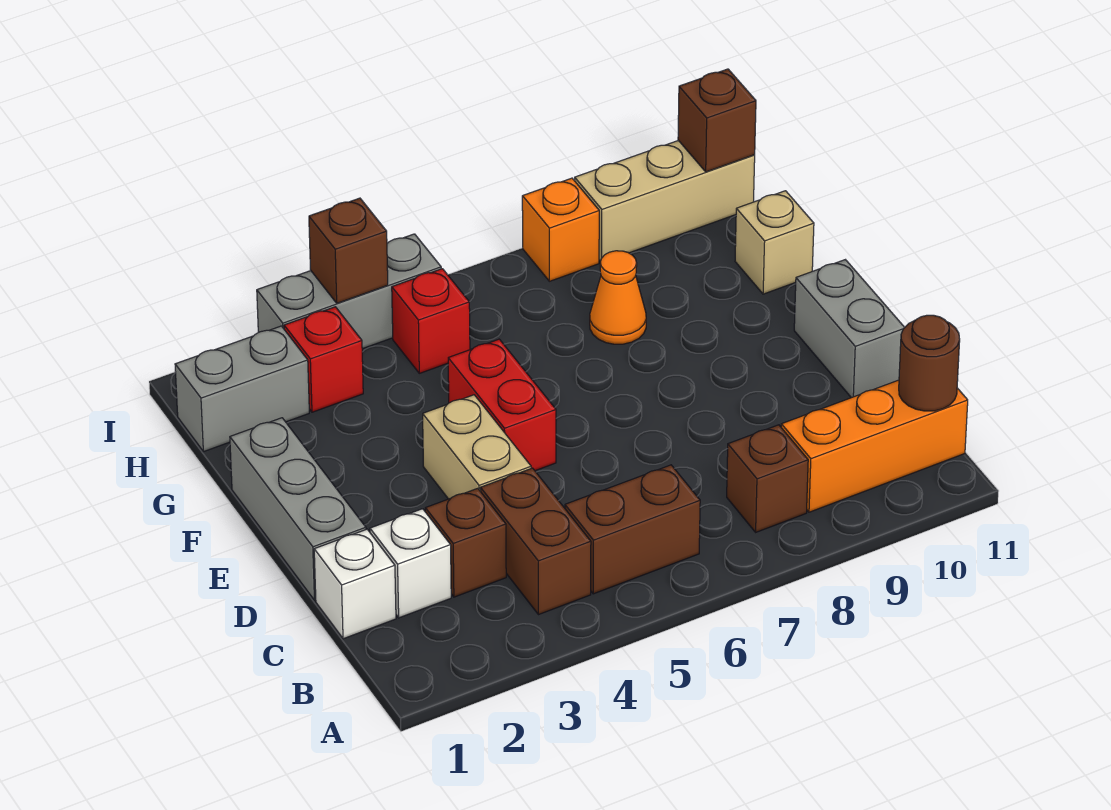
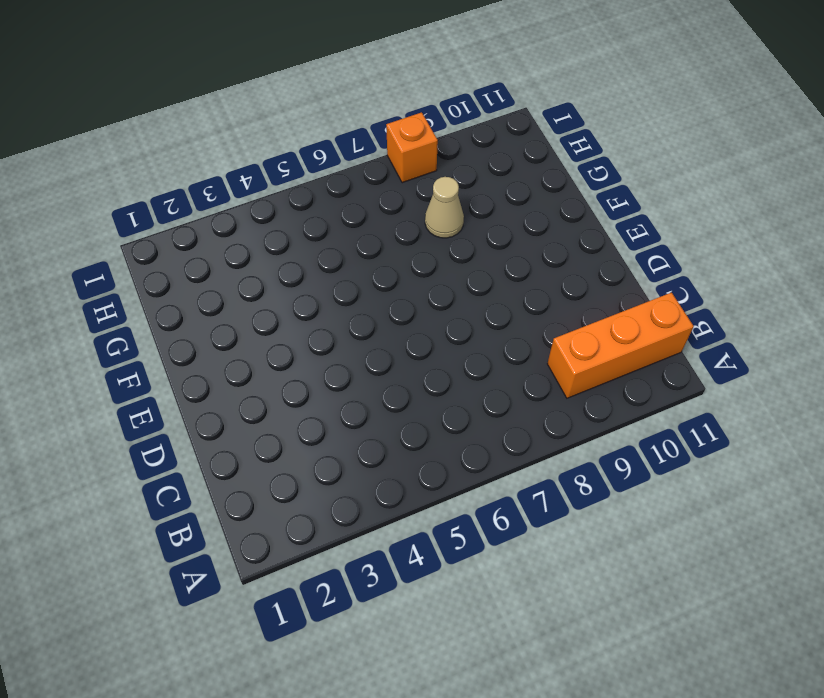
tan cone G8 level 1 -> orange cone G8 level 1
none -> brown brick B4:C4 level 1
none -> brown brick B5:B6 level 1
none -> brown brick B8 level 1

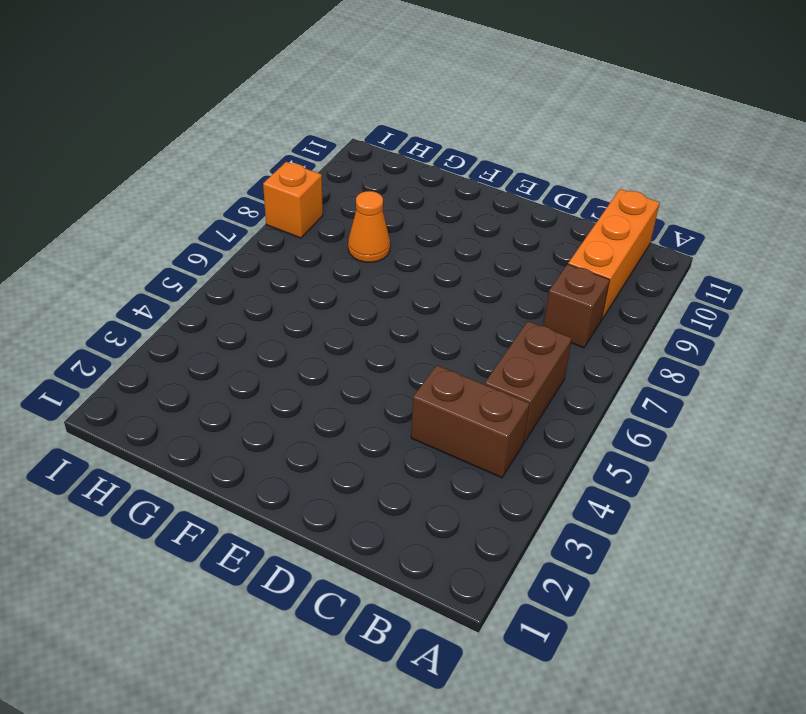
none -> white brick C1 level 1
none -> white brick C2 level 1
none -> brown brick C3 level 1

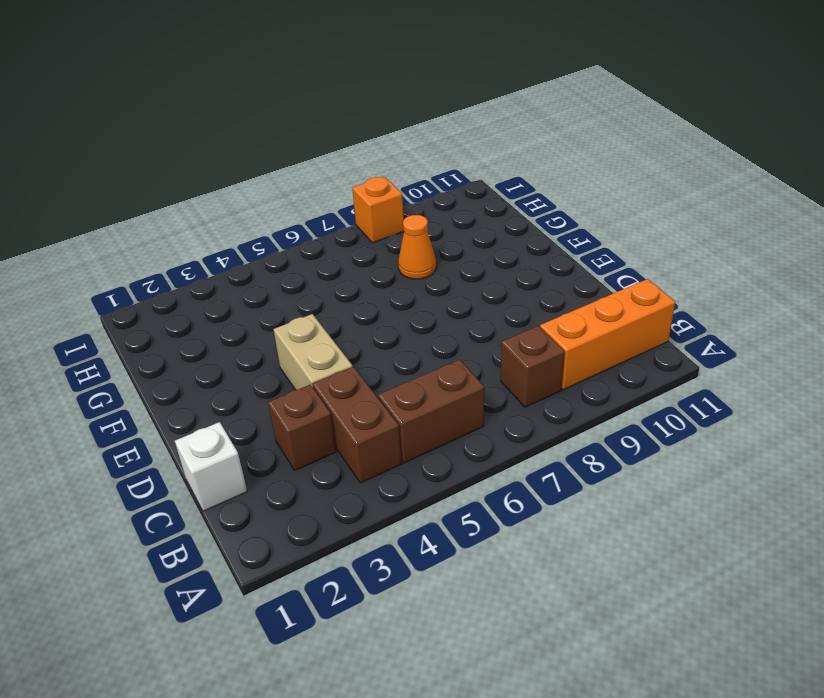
none -> white brick C2 level 1
none -> grey brick D1:F1 level 1
none -> grey brick D11:E11 level 1

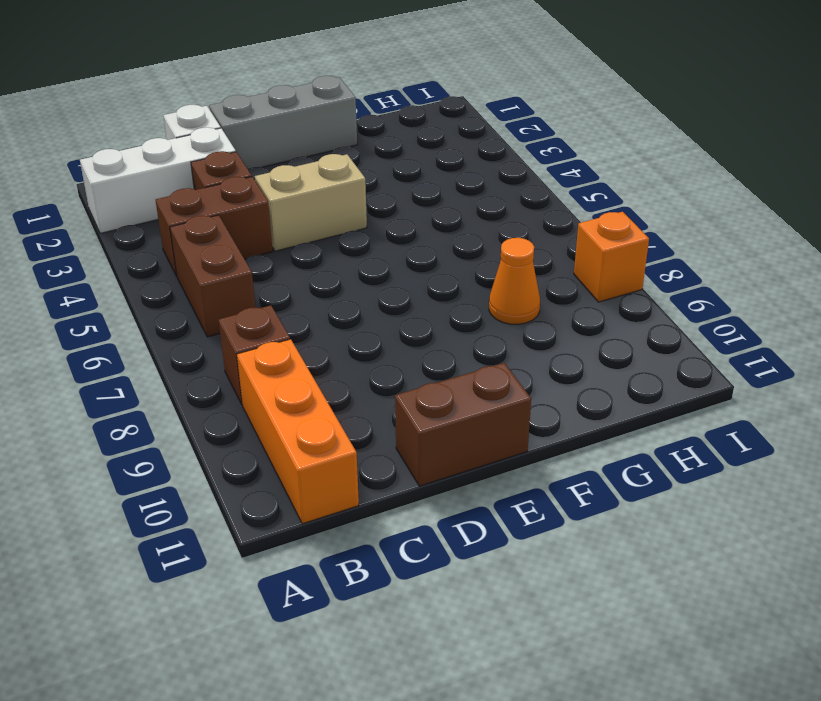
white brick A2:C2 level 1 -> white brick C2 level 1
brown brick D11:E11 level 1 -> grey brick D11:E11 level 1
none -> red brick E5:F5 level 1
none -> tan brick G11 level 1
none -> grey brick H1:H2 level 1

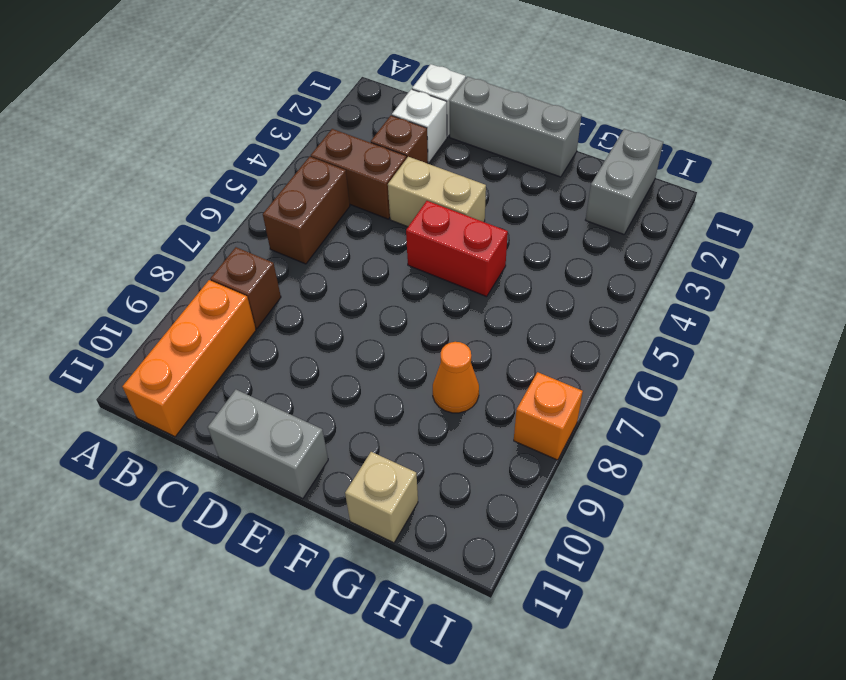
none -> red brick H3 level 1
none -> red brick H5 level 1
none -> grey brick I3:I5 level 1

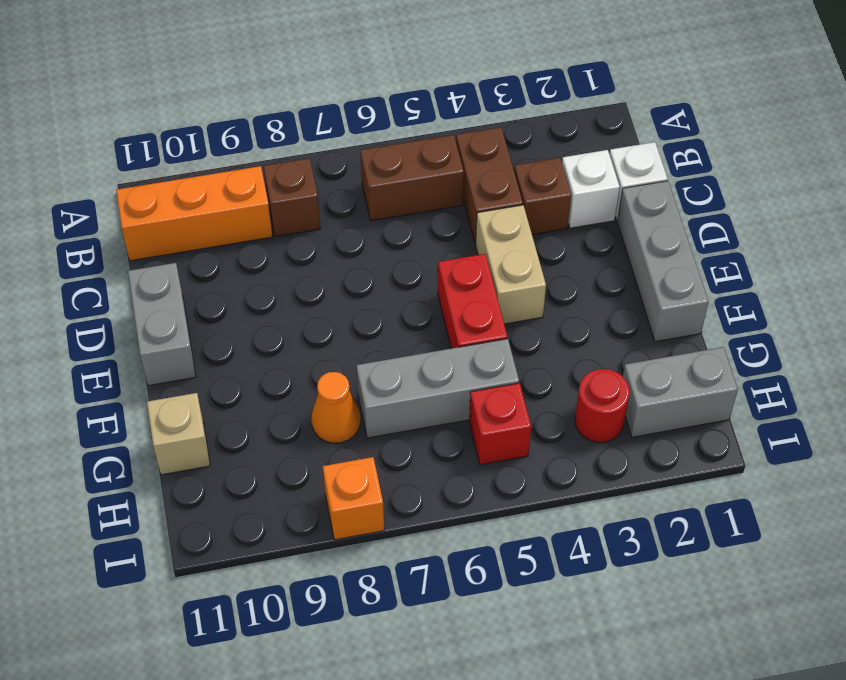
grey brick G5:G7 level 1 -> grey brick I3:I5 level 1
red round brick H3 level 1 -> red brick H3 level 1
none -> tan brick I9:I11 level 1
none -> brown round brick B11 level 2
none -> brown brick I4 level 2

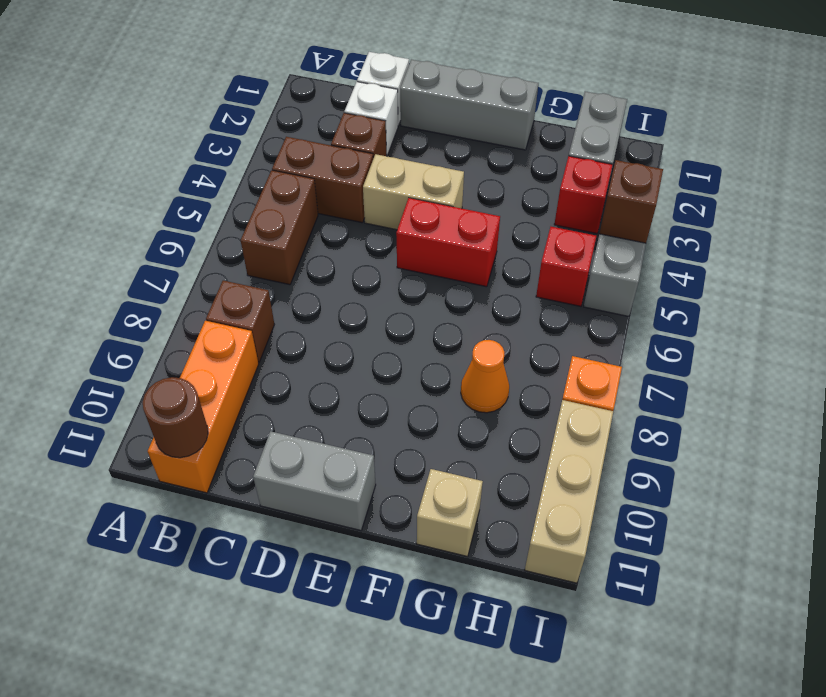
none -> brown brick I11 level 2

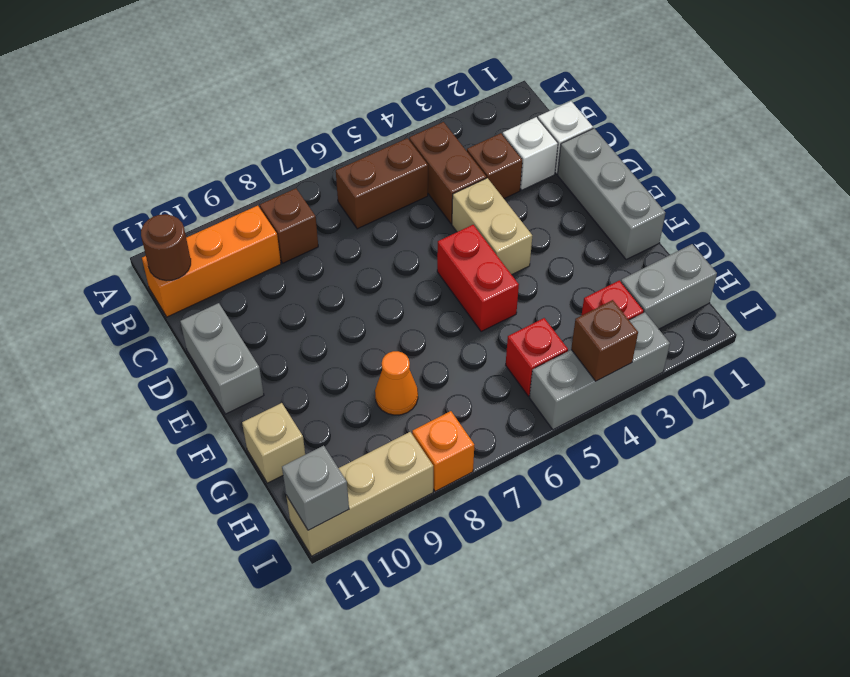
grey brick I11 level 2 -> brown brick I11 level 2

